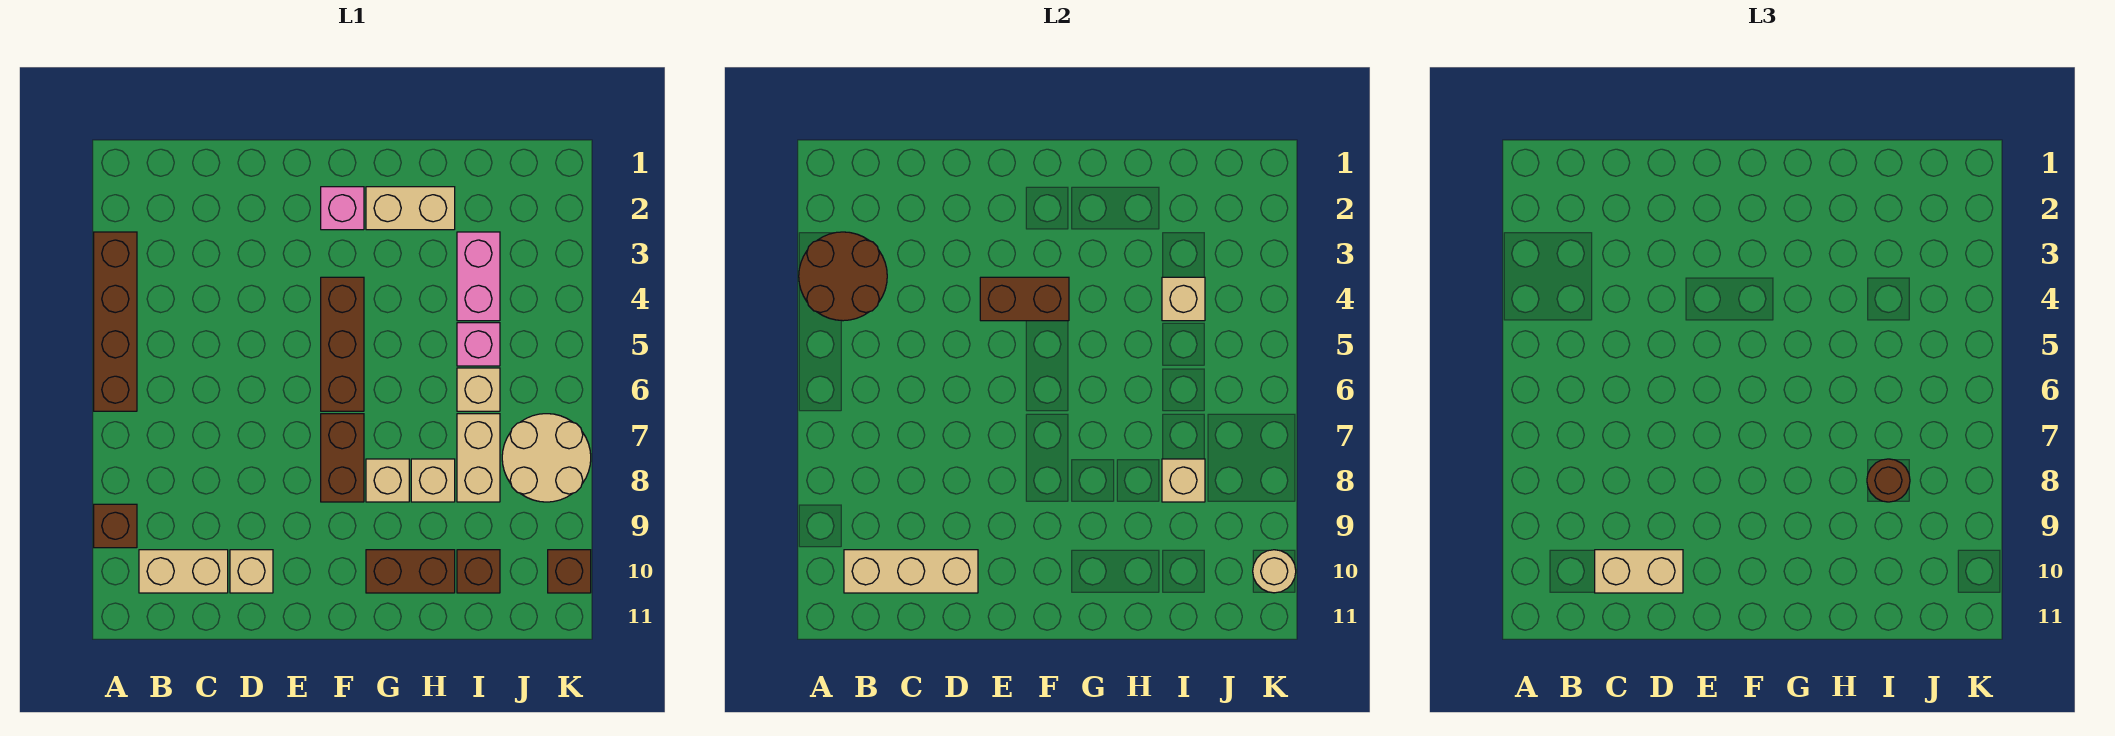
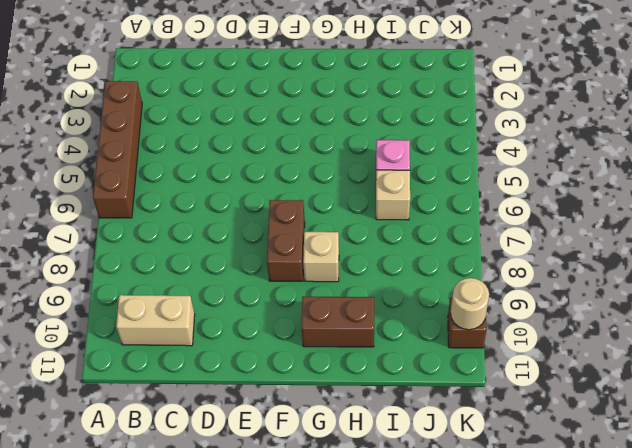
none -> brown brick A9 level 1
none -> tan brick D10 level 1
none -> pink brick F2 level 1

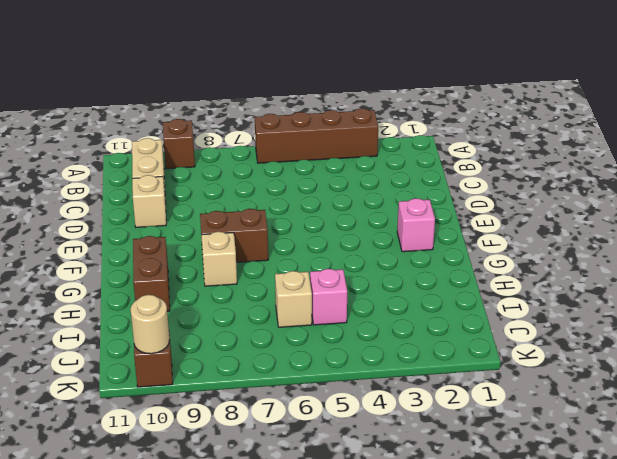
none -> brown brick F4:F6 level 1
none -> tan brick G2:H2 level 1
none -> tan brick H8 level 1

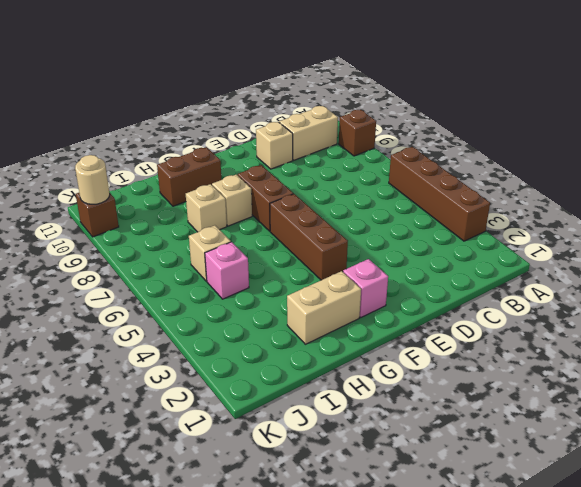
none -> pink brick I3:I4 level 1
none -> tan brick I7:I8 level 1
none -> brown brick I10 level 1

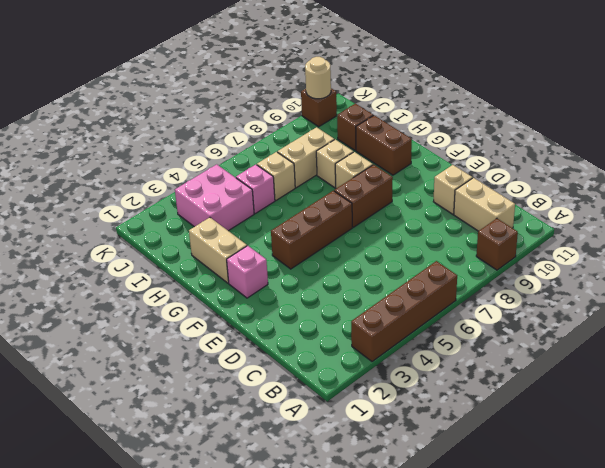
pink brick I3:J4 level 1 -> pink brick I3:I4 level 1
none -> tan round brick J7:K8 level 1
none -> brown round brick A3:B4 level 2
none -> tan brick B10:D10 level 2

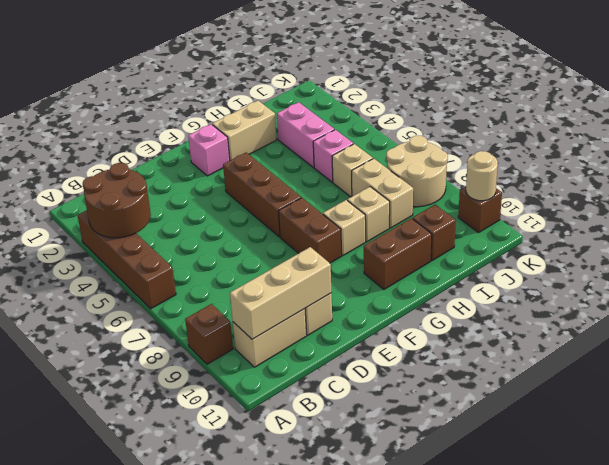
none -> brown brick E4:F4 level 2
none -> tan brick I4 level 2
none -> tan brick I8 level 2

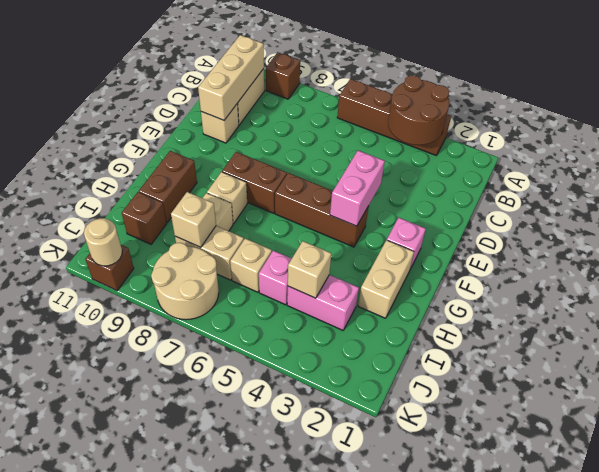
pink brick E4:F4 level 2 -> brown brick E4:F4 level 2
none -> tan brick C10:D10 level 3
none -> brown round brick I8 level 3

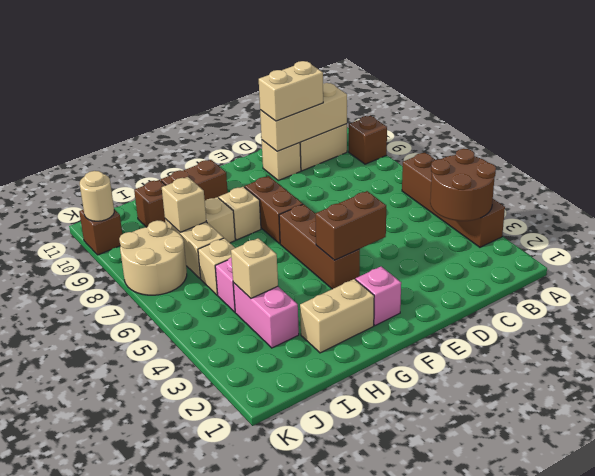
none -> brown round brick I8 level 3

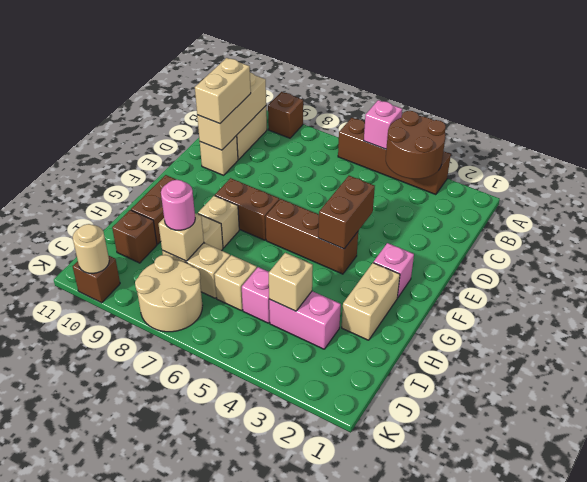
pink brick A5 level 2 -> none
pink round brick I8 level 3 -> brown round brick I8 level 3

